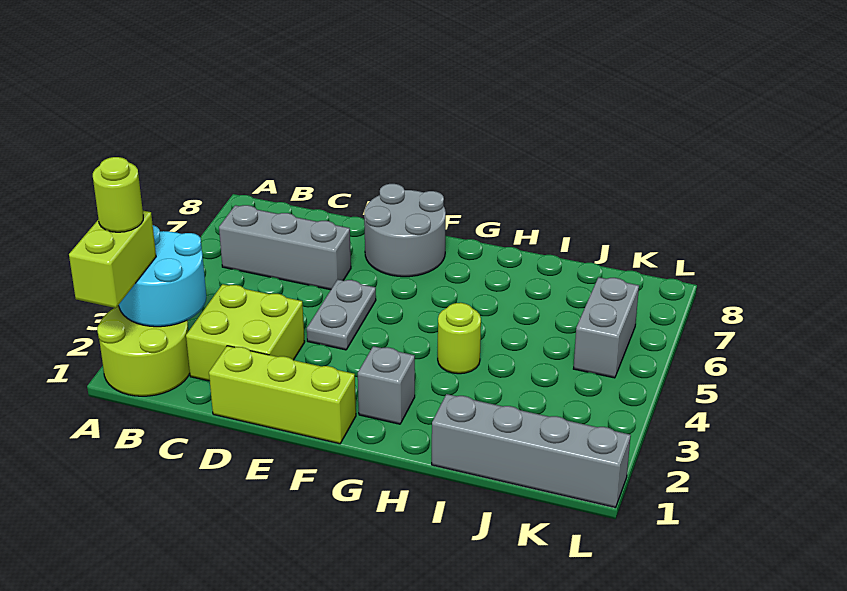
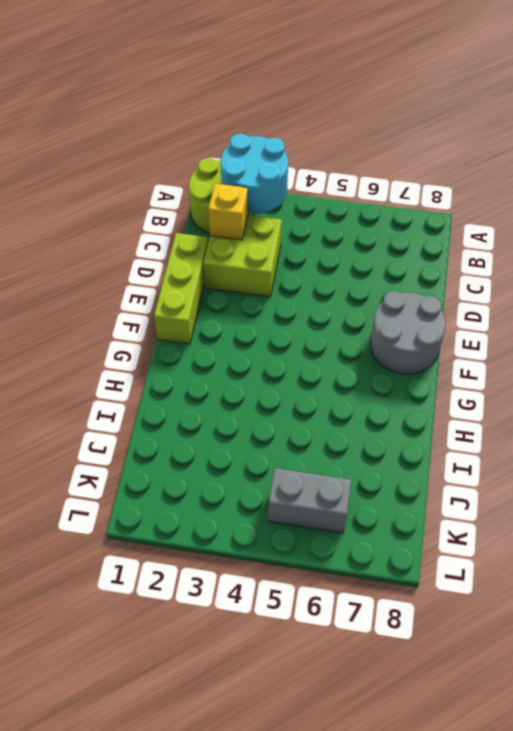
yellow brick C2 level 2 -> none
none -> grey brick B6:D6 level 1
none -> grey plate E4:E5 level 1
none -> grey brick G2 level 1

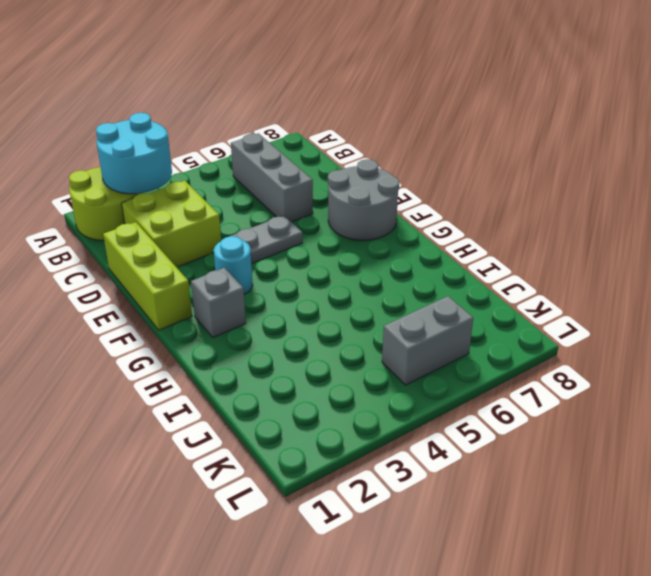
cyan round brick F3 level 1 -> none
none -> lime round brick H4 level 1
none -> grey brick I1:L1 level 1
none -> lime brick A1:A2 level 3

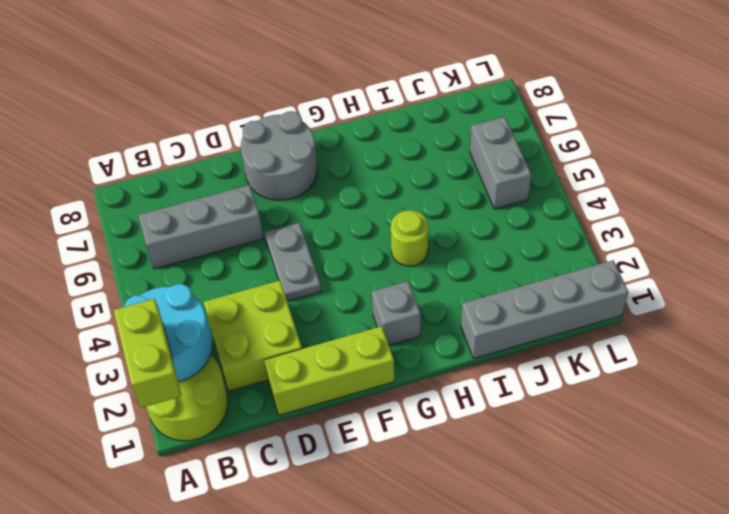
none -> lime round brick A2 level 4

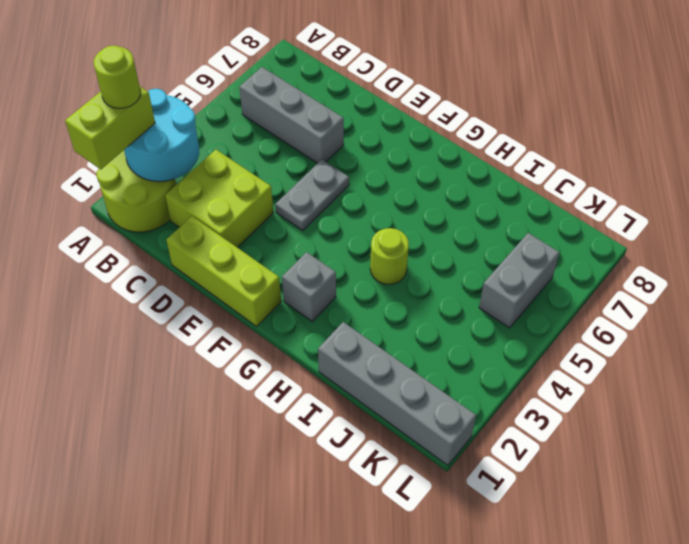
none -> grey round brick E7:F8 level 1

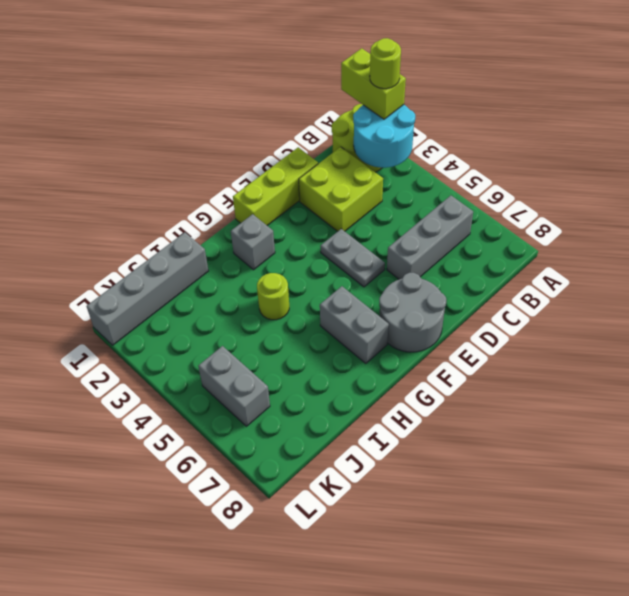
grey brick G6:G7 level 1 -> none

